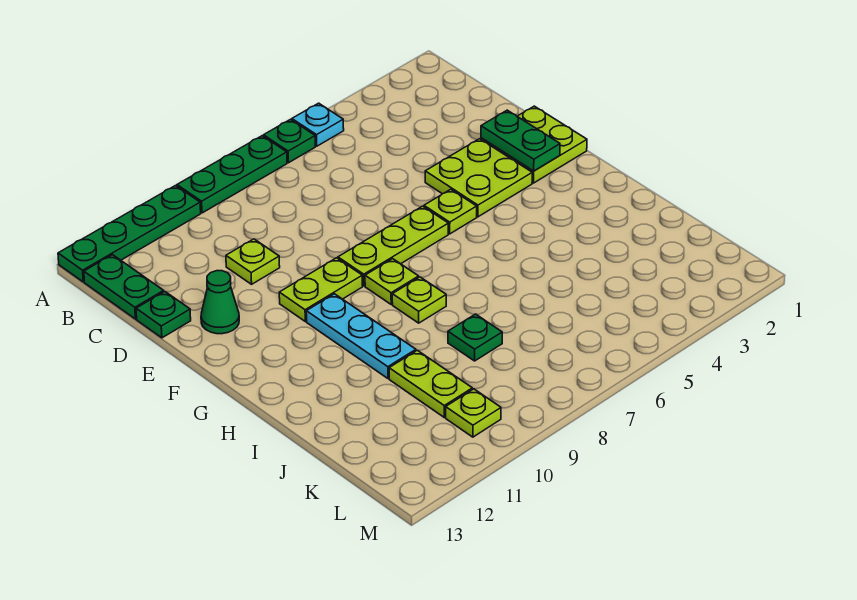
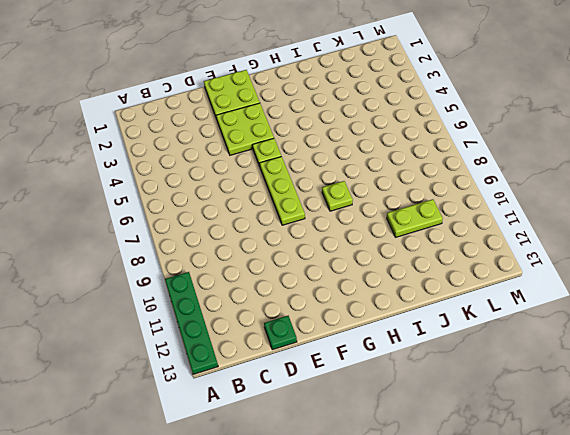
none -> cyan plate A5 level 1
none -> green plate A6 level 1
none -> green plate A7:A9 level 1

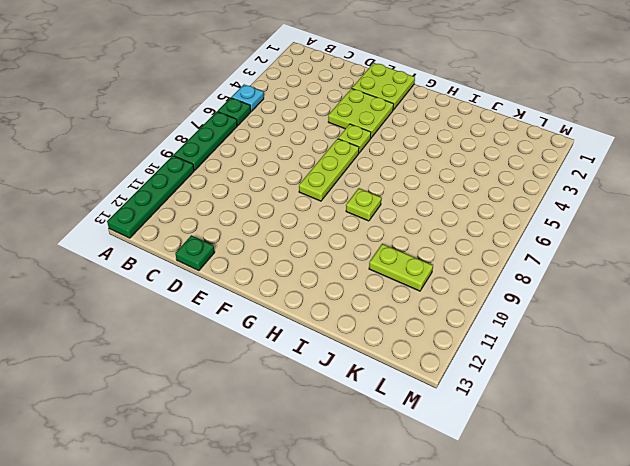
none -> green plate B13:C13 level 1
none -> lime plate D10 level 1
none -> green cone E12 level 1

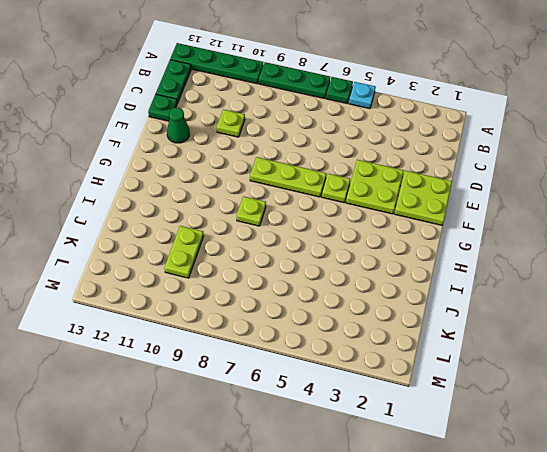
none -> lime plate F9:F10 level 1
none -> lime plate G8 level 1
none -> cyan plate G10:I10 level 1

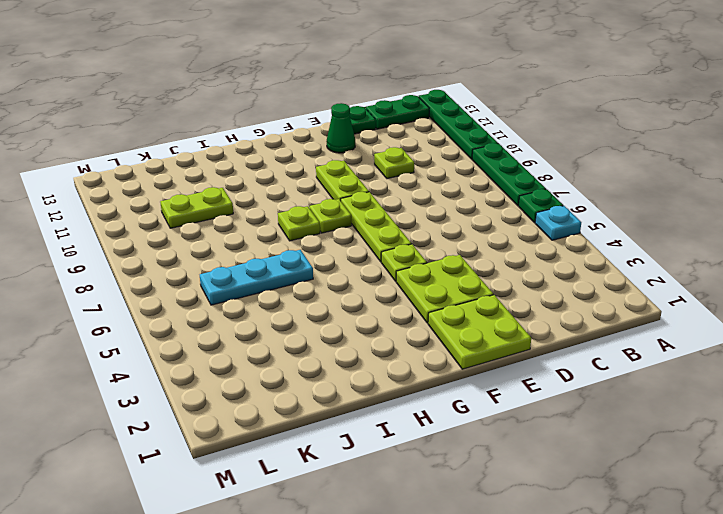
cyan plate I6:K6 level 1 -> cyan plate G10:I10 level 1
none -> green plate J8 level 1
none -> lime plate L10 level 1
none -> green plate E2:F2 level 2

